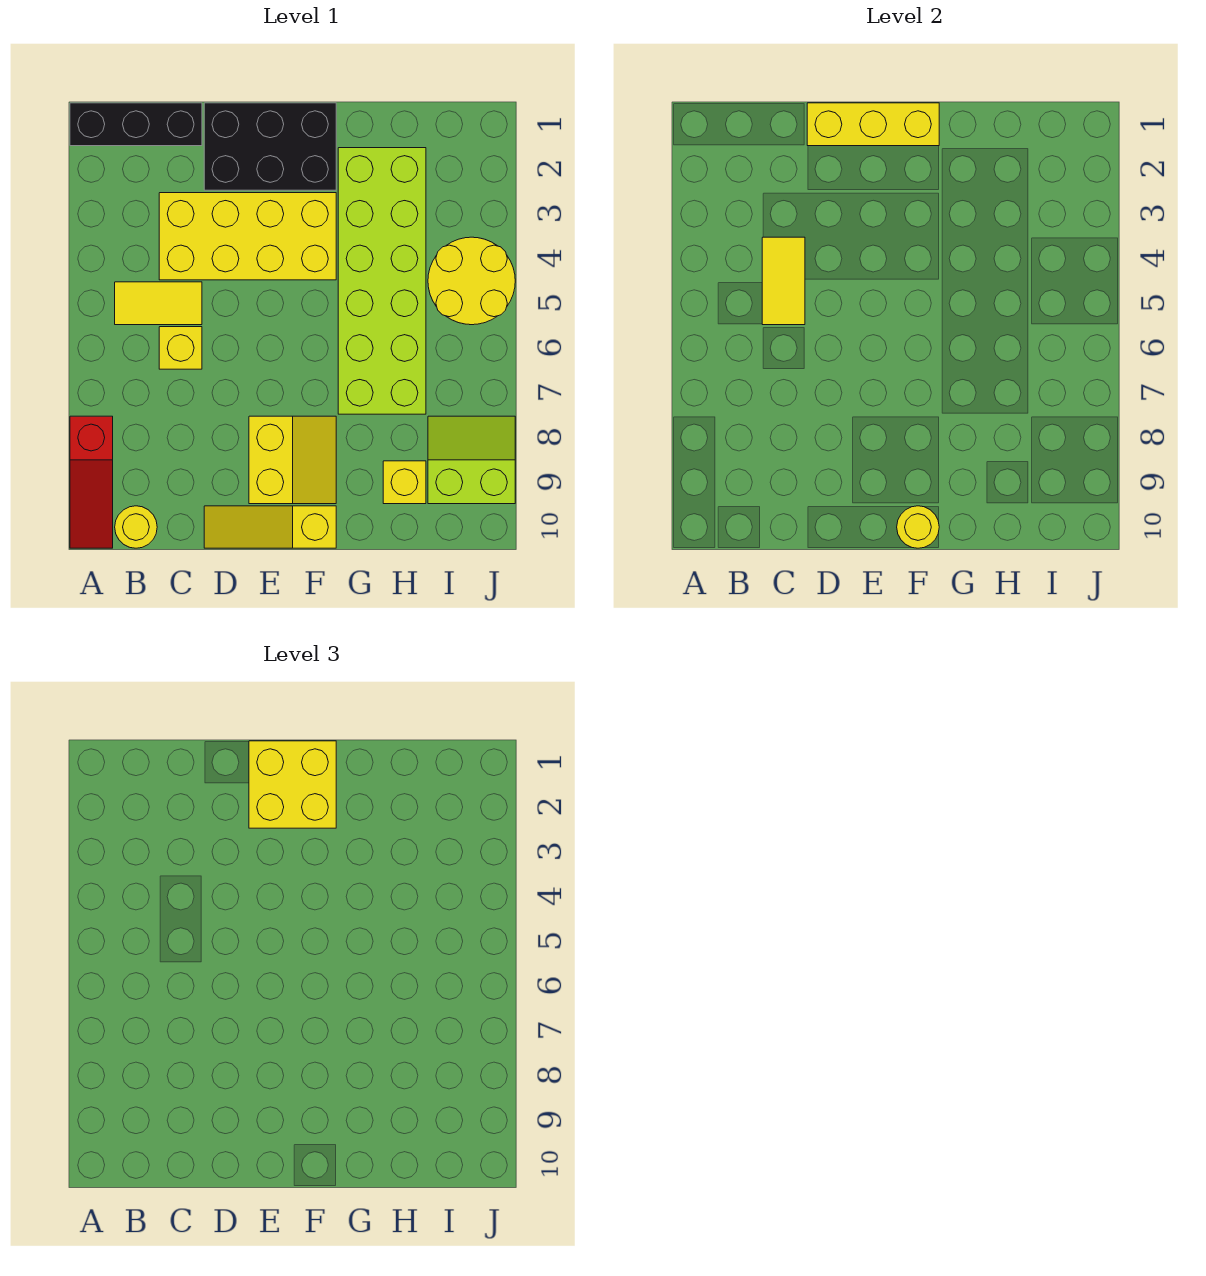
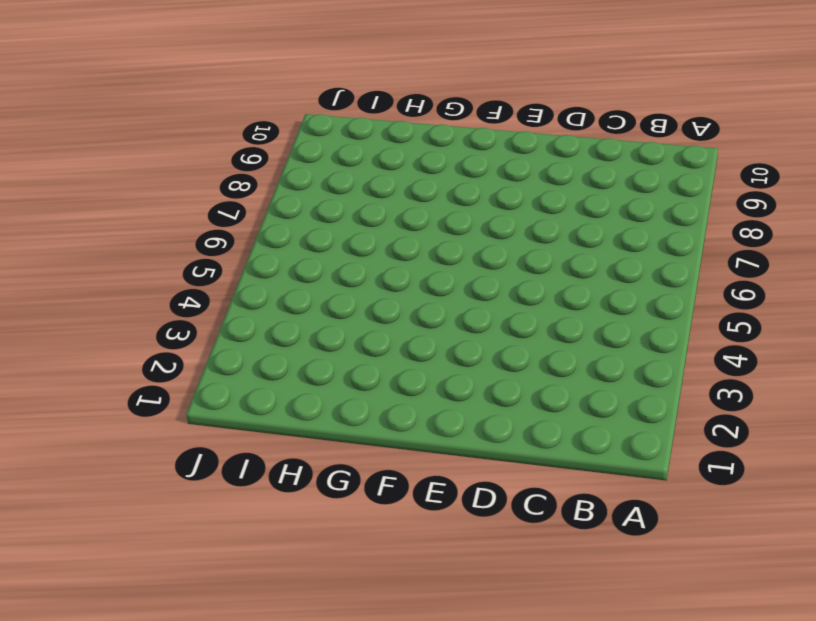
none -> black brick A1:C1 level 1
none -> red slope A8:A10 level 1 top 8
none -> yellow tile B5:C5 level 1

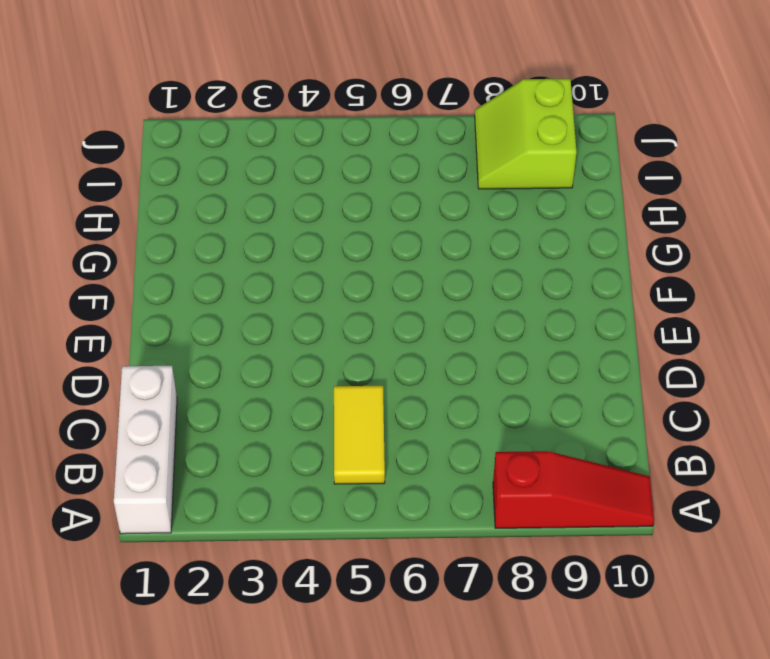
white brick A1:C1 level 1 -> black brick A1:C1 level 1
none -> yellow round brick B10 level 1
none -> yellow brick C3:F4 level 1
none -> yellow brick C6 level 1

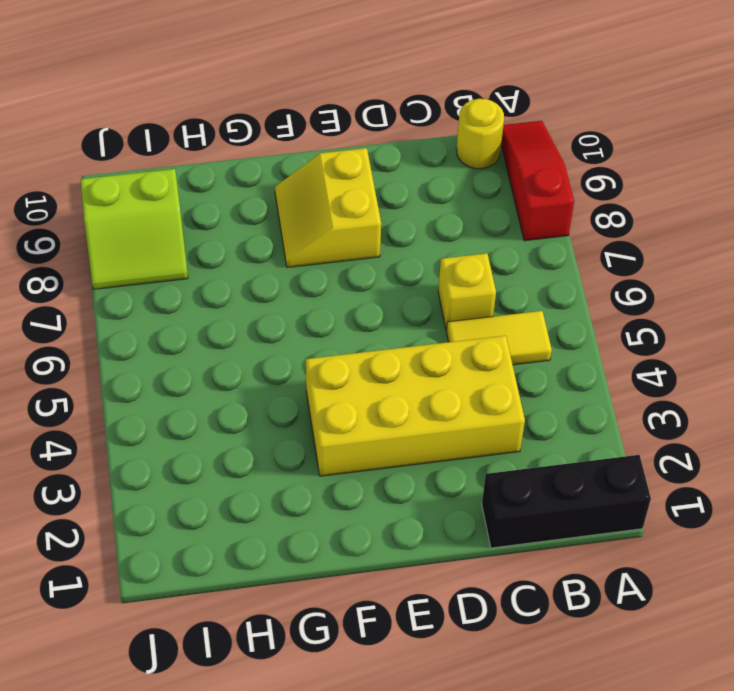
none -> black brick D1:F2 level 1
none -> yellow slope D10:F10 level 1 top F
none -> lime brick G2:H7 level 1

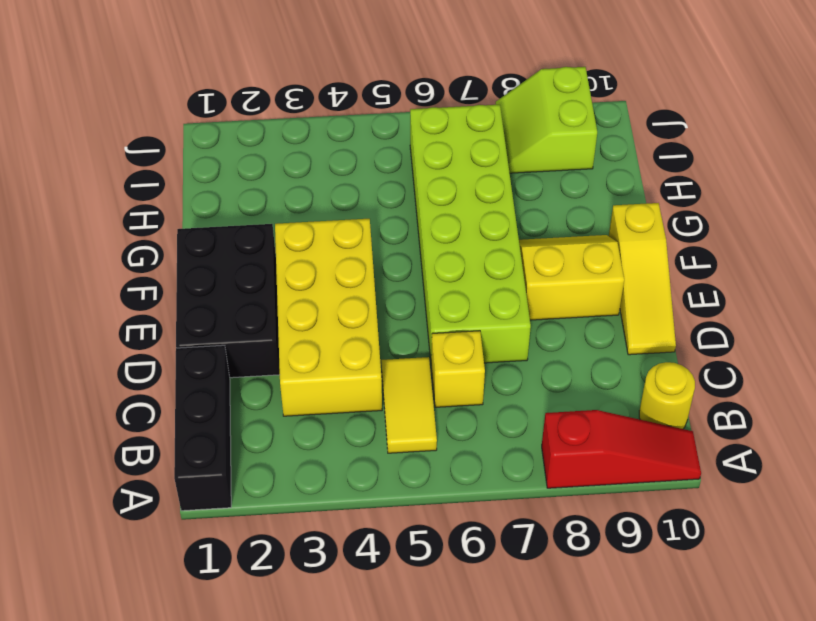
lime brick D6:I7 level 1 -> lime brick G2:H7 level 1
none -> yellow brick H9 level 1
none -> yellow round brick I4:J5 level 1
none -> yellow tile C4:C5 level 2

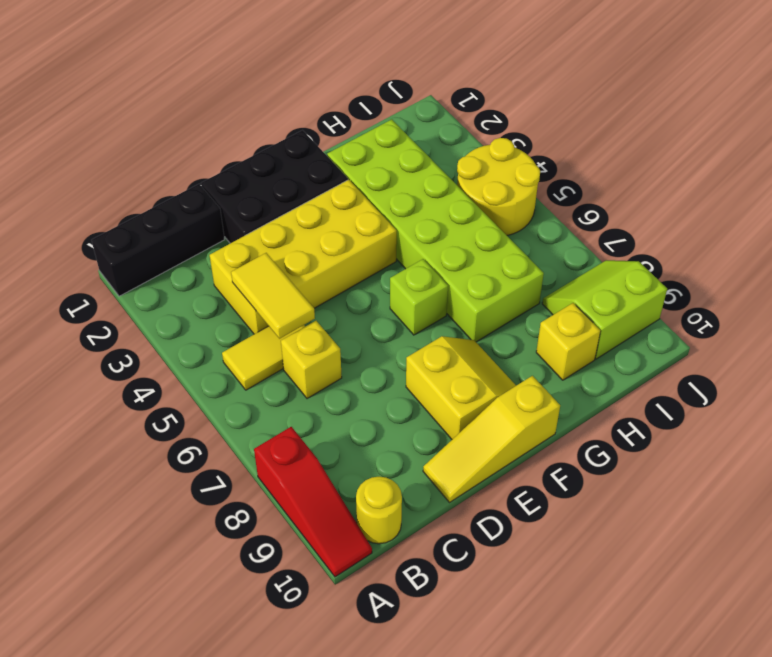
lime brick F6 level 1 -> none
none -> yellow brick D1:F1 level 2
none -> yellow round brick F10 level 2
none -> yellow brick E1:F2 level 3

